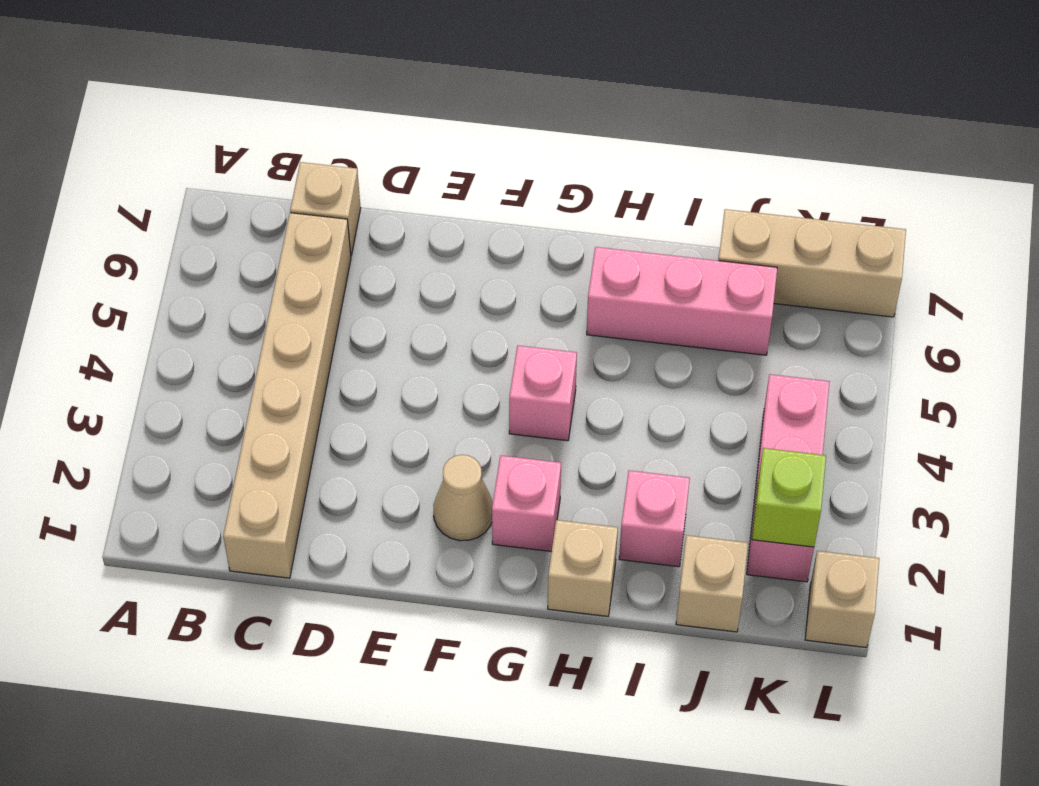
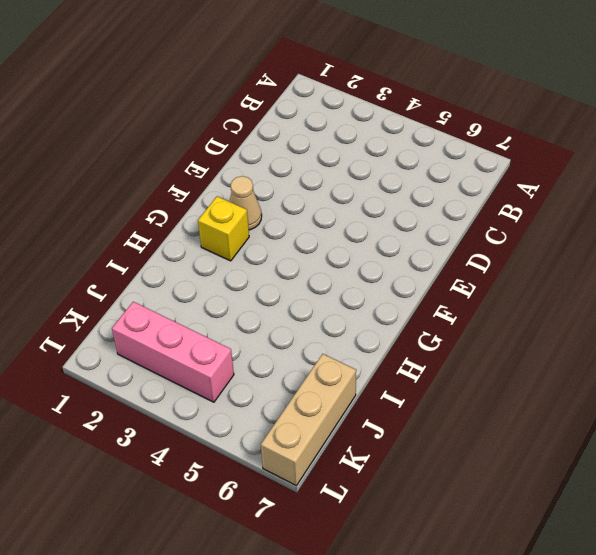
yellow brick G2 level 1 -> pink brick G2 level 1
none -> tan brick C1:C6 level 1
none -> tan brick C7 level 1
none -> pink brick G4 level 1

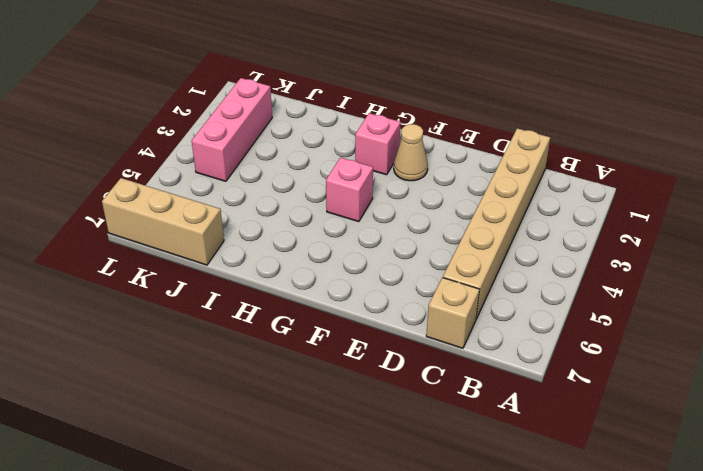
none -> tan brick H1 level 1
none -> pink brick H6:J6 level 1
none -> pink brick I2 level 1

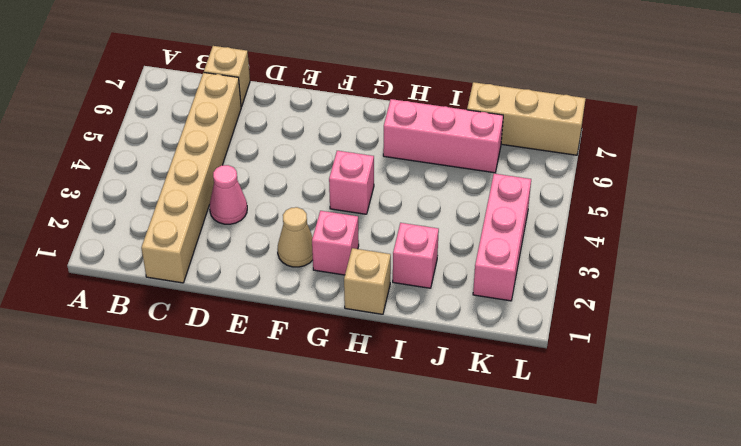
pink cone D3 level 1 -> none
none -> tan brick J1 level 1
none -> tan brick L1 level 1
none -> lime brick K2 level 2

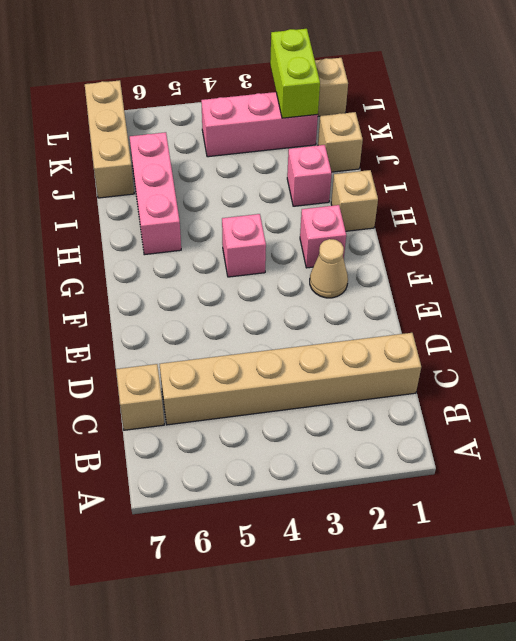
lime brick K2:L2 level 2 -> lime brick K2 level 2

